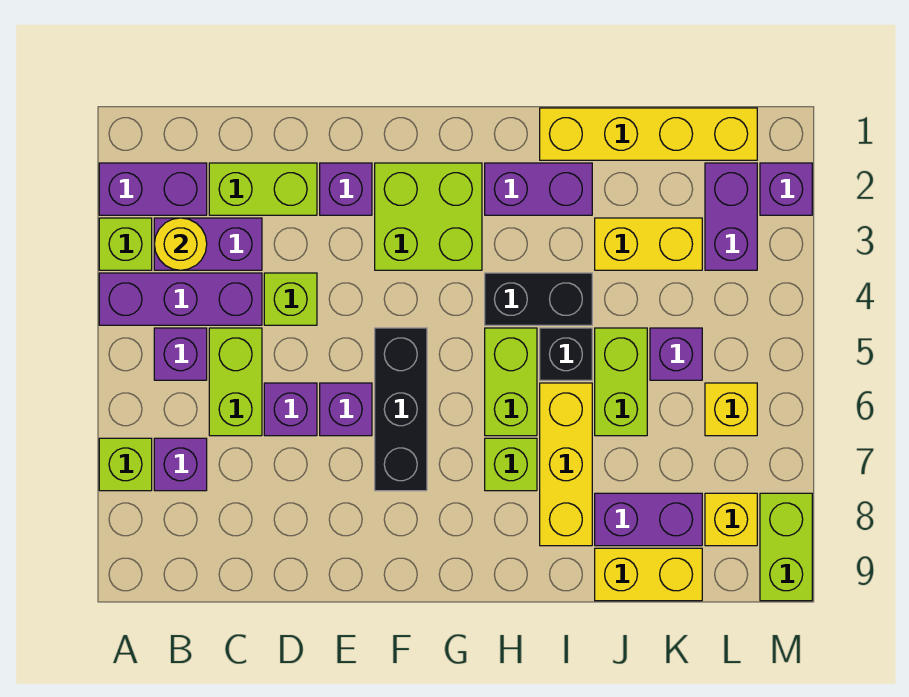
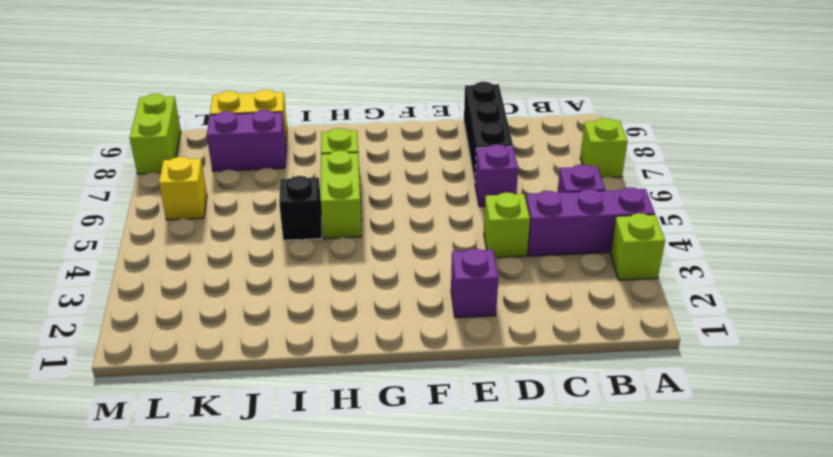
black brick D7:D9 level 1 -> black brick F5:F7 level 1
none -> purple brick A2:B2 level 1
none -> purple brick B3:C3 level 1
none -> purple brick B7 level 1
none -> lime brick C2:D2 level 1

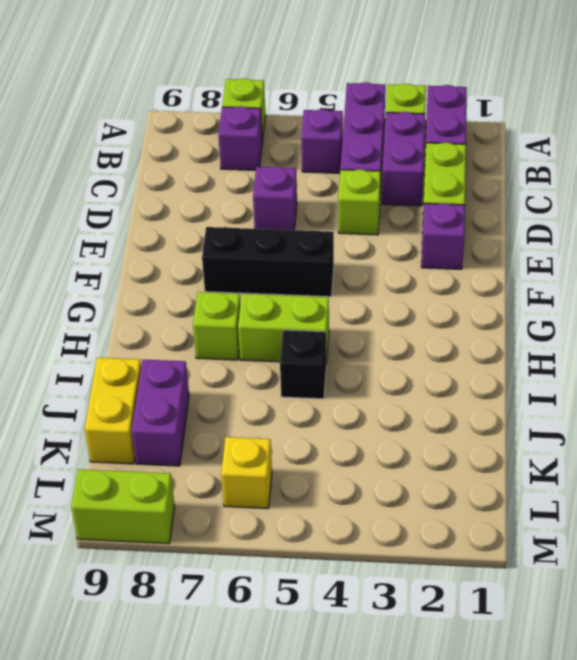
none -> lime brick C5:C6 level 1
none -> purple brick E6 level 1
none -> lime brick F2:G3 level 1
none -> purple brick H2:I2 level 1

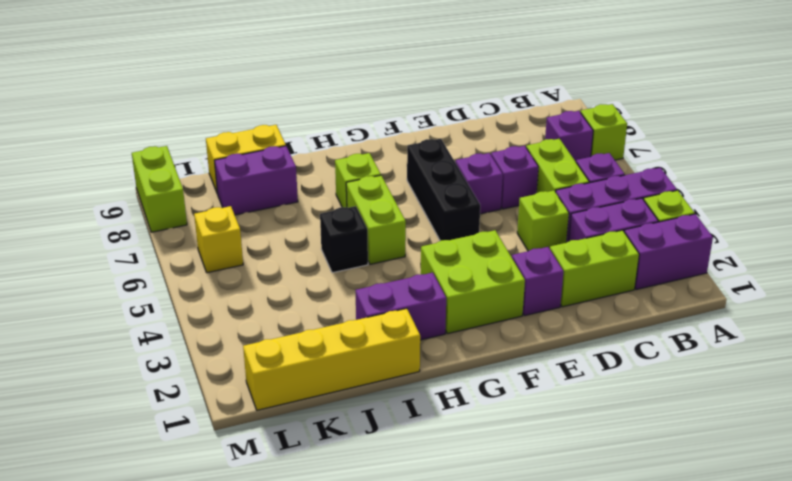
none -> black brick H4:I4 level 1
none -> yellow brick I6:I8 level 1
none -> yellow brick J3:K3 level 1
none -> lime brick J5:J6 level 1

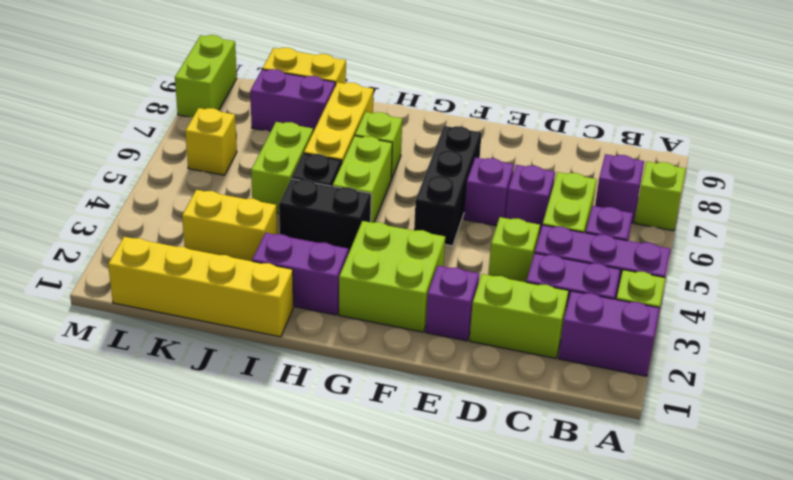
none -> purple brick K5 level 1
none -> purple brick L2:L3 level 1
none -> yellow brick L8 level 1
none -> purple brick M2 level 1

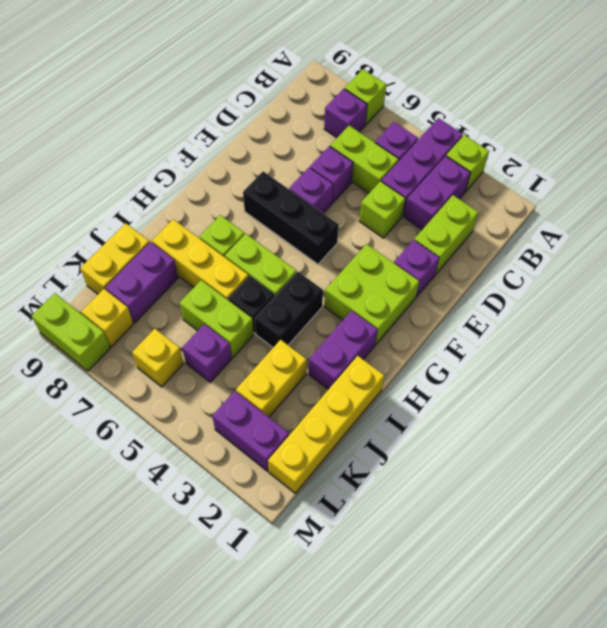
none -> purple brick A2:B2 level 1
none -> purple brick M2 level 1
none -> yellow round brick B3 level 2

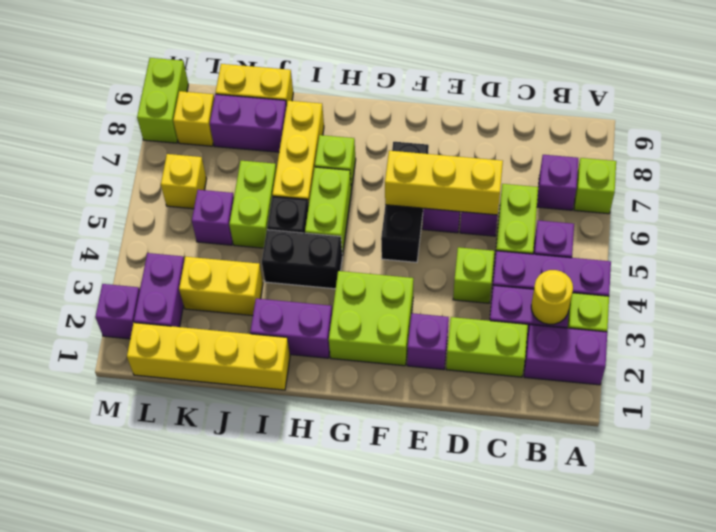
yellow brick D6:F6 level 2 -> none

